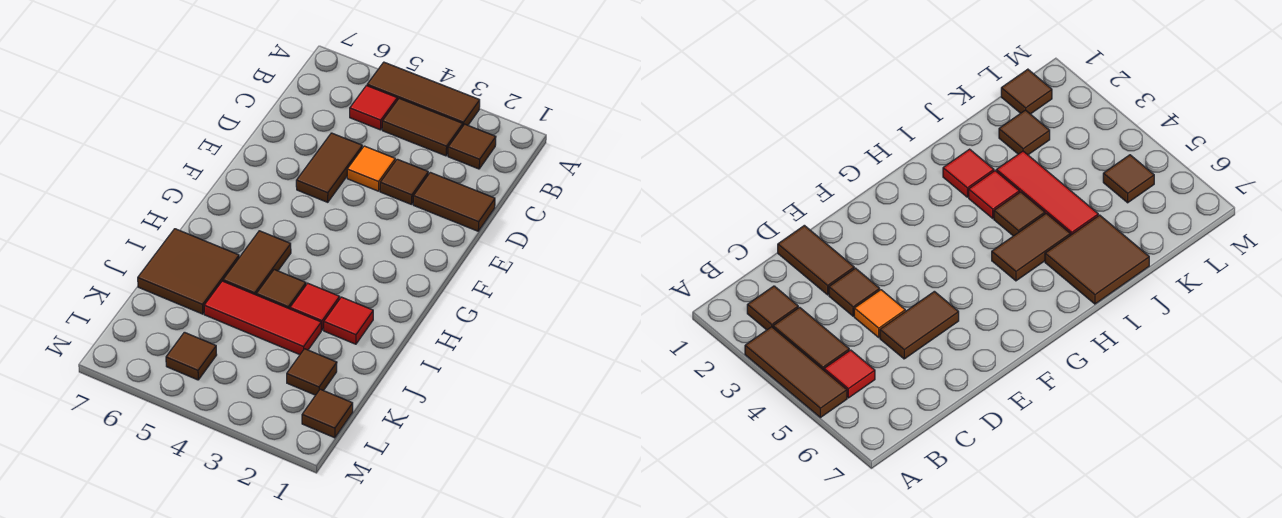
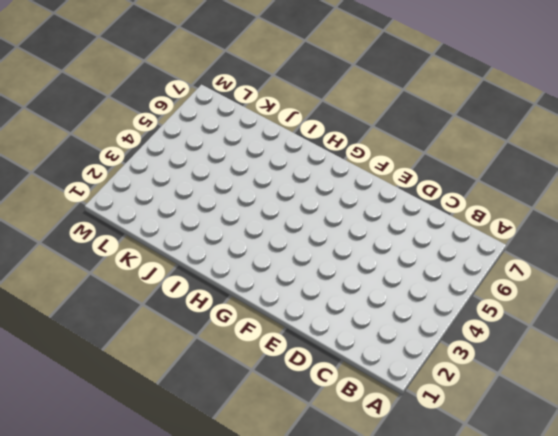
none -> brown tile A3:A5 level 1
none -> brown tile B2 level 1
none -> brown tile B3:B4 level 1

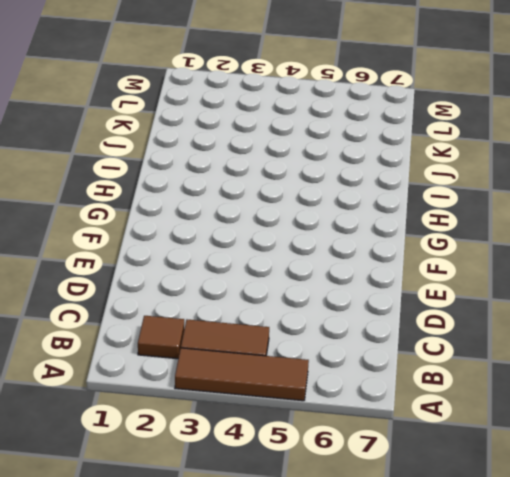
none -> red tile B5 level 1
none -> brown tile D1:D2 level 1
none -> brown tile D3 level 1

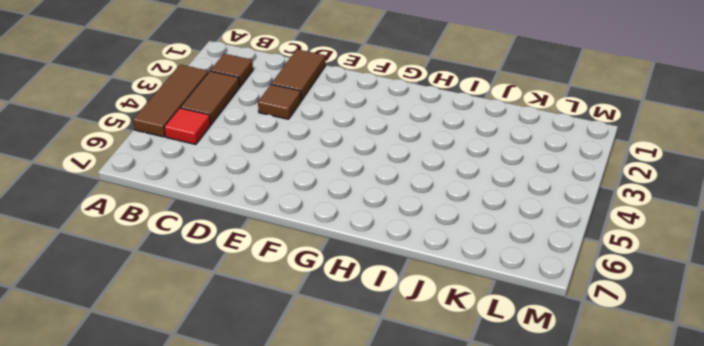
none -> orange tile D4 level 1
none -> brown tile D5:E5 level 1
none -> brown tile H5:I5 level 1

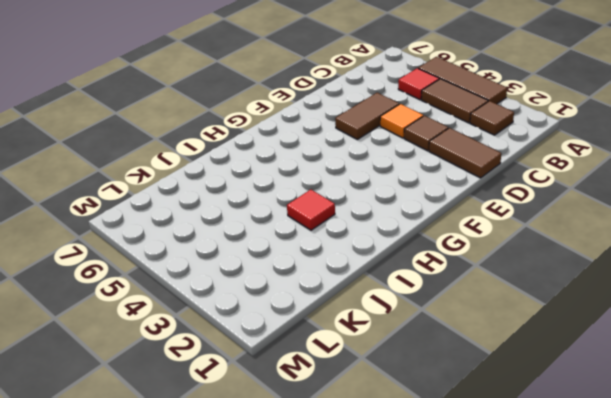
none -> brown tile H5:I5 level 1
none -> red tile I2 level 1
none -> brown tile I4 level 1

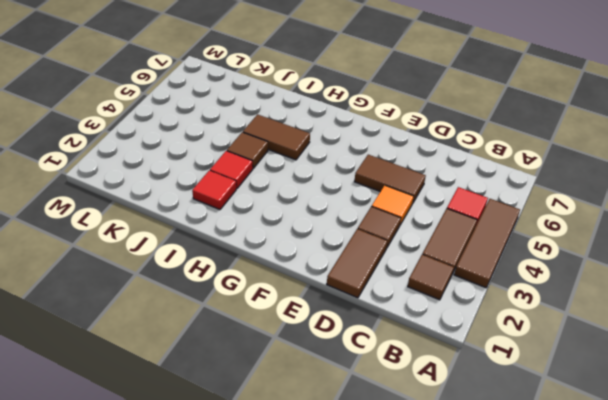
none -> brown tile I6:J7 level 1
none -> red tile J3:J5 level 1
none -> brown tile K2 level 1

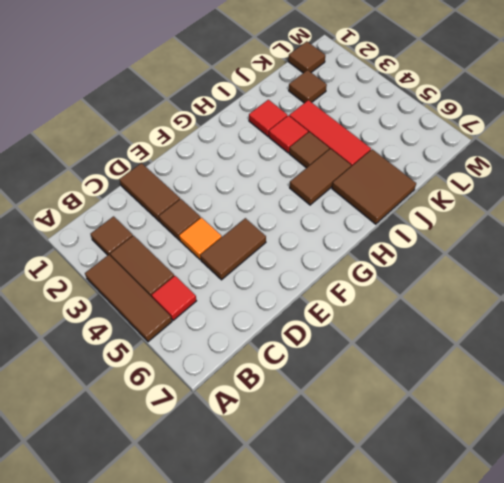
none -> brown tile L5 level 1

